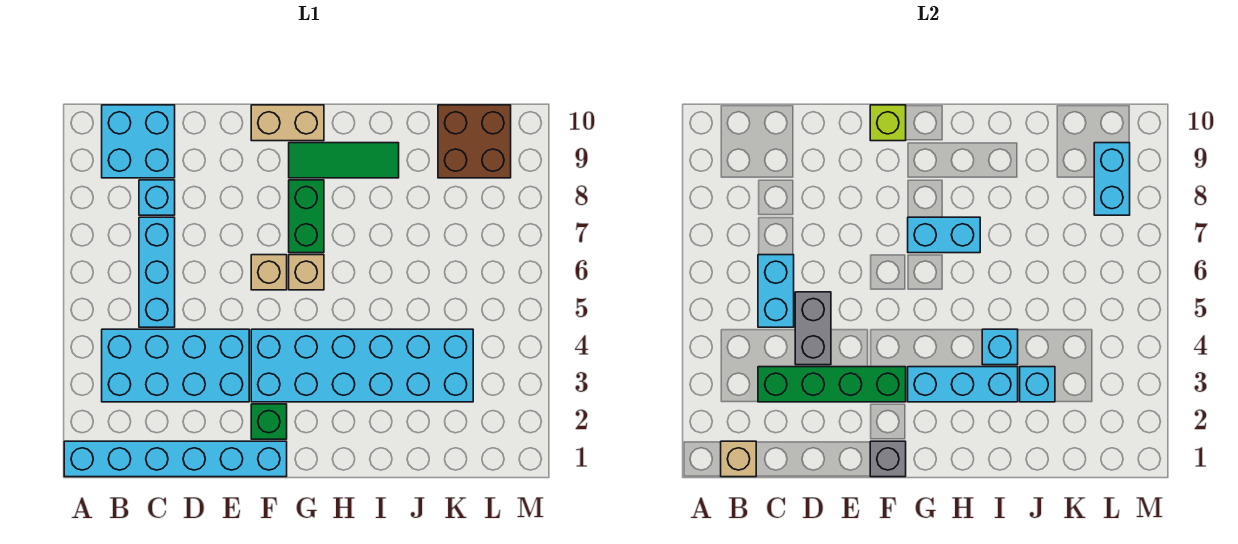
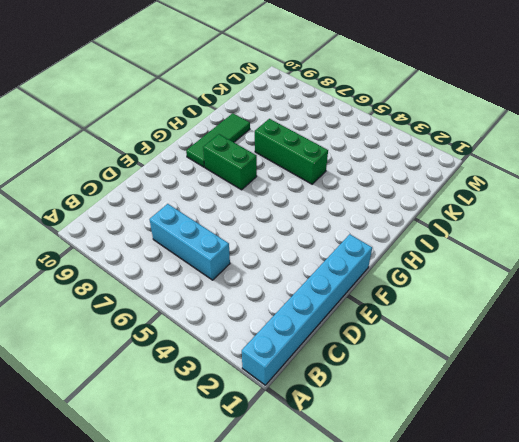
green brick I5:I7 level 1 -> none
none -> cyan brick B3:E4 level 1
none -> cyan brick B9:C10 level 1
none -> cyan brick C8 level 1

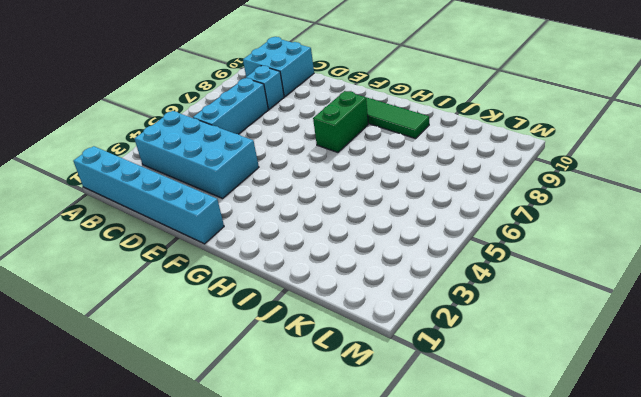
none -> green brick F2 level 1
none -> cyan brick F3:K4 level 1
none -> tan brick F6 level 1

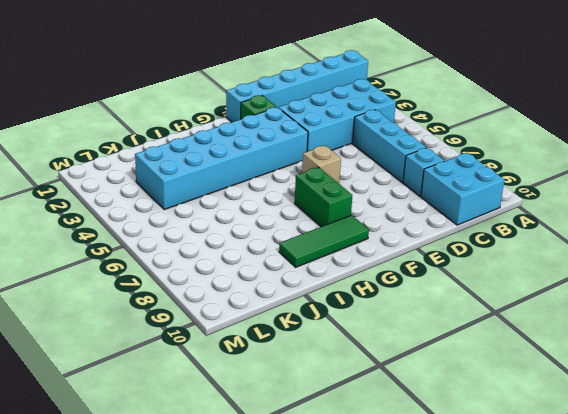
none -> tan brick F10:G10 level 1
none -> tan brick G6 level 1
none -> brown brick K9:L10 level 1

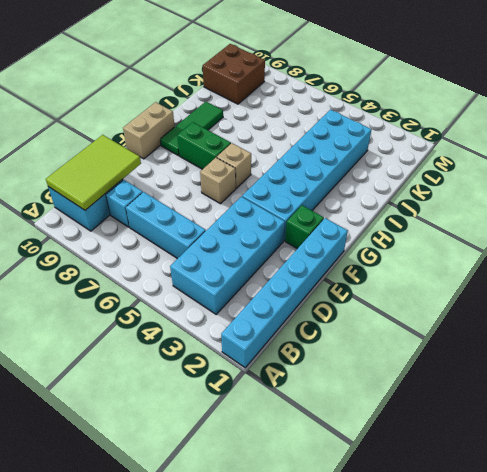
lime tile B9:D10 level 2 -> none
none -> tan brick B1 level 2
none -> green brick C3:F3 level 2
none -> cyan brick C5:C6 level 2

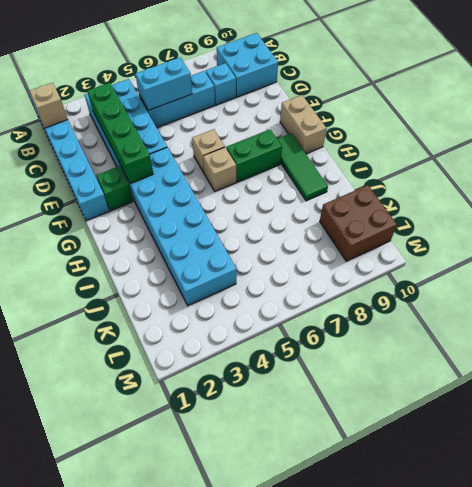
none -> grey brick D4:D5 level 2
none -> grey brick F1 level 2
none -> lime brick F10 level 2

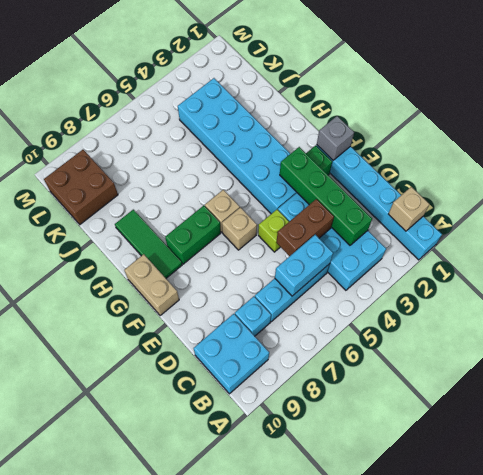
brown brick D4:D5 level 2 -> grey brick D4:D5 level 2
lime brick E5 level 1 -> lime brick F10 level 2
none -> cyan brick G3:I3 level 2
none -> cyan brick G7:H7 level 2
none -> cyan brick I4 level 2

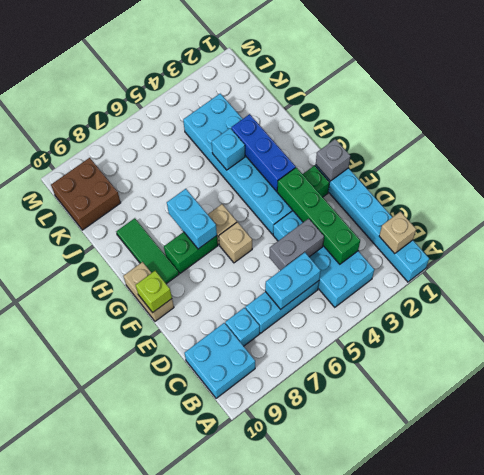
blue brick G3:I3 level 2 -> cyan brick G3:I3 level 2
none -> cyan brick J3 level 2
none -> cyan brick L8:L9 level 2

